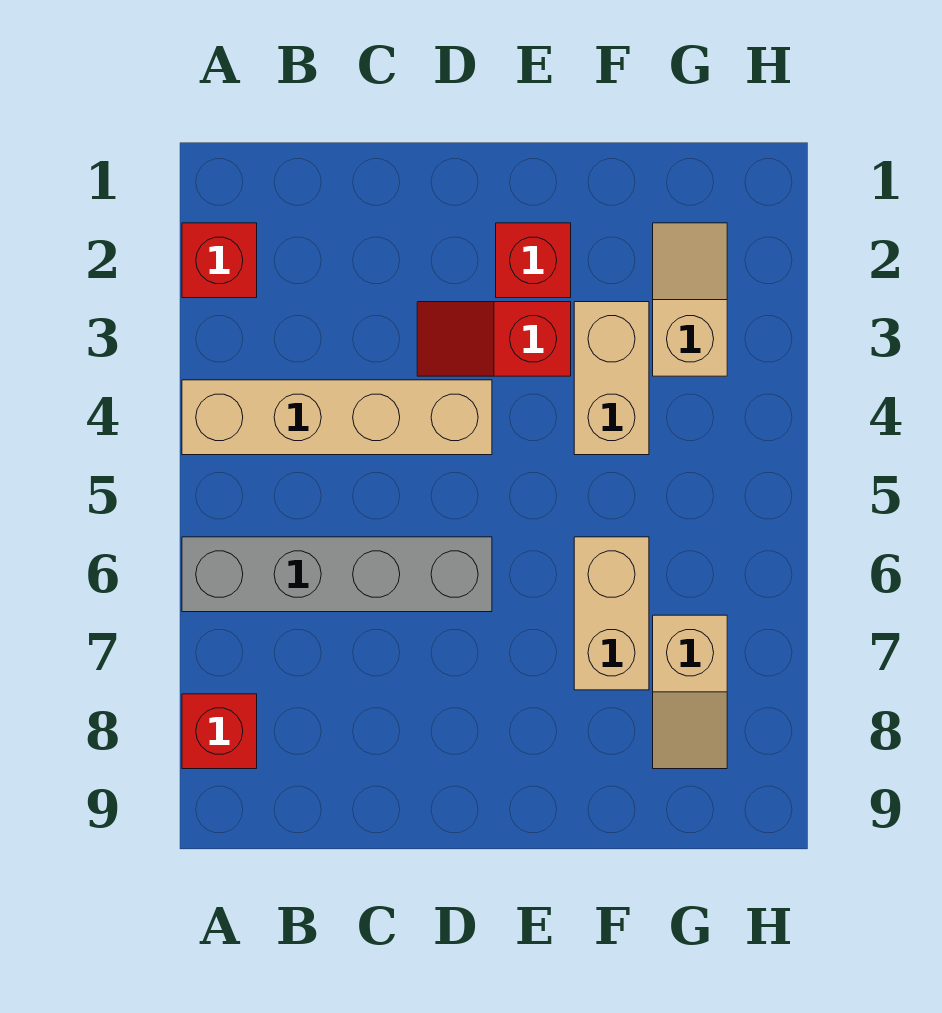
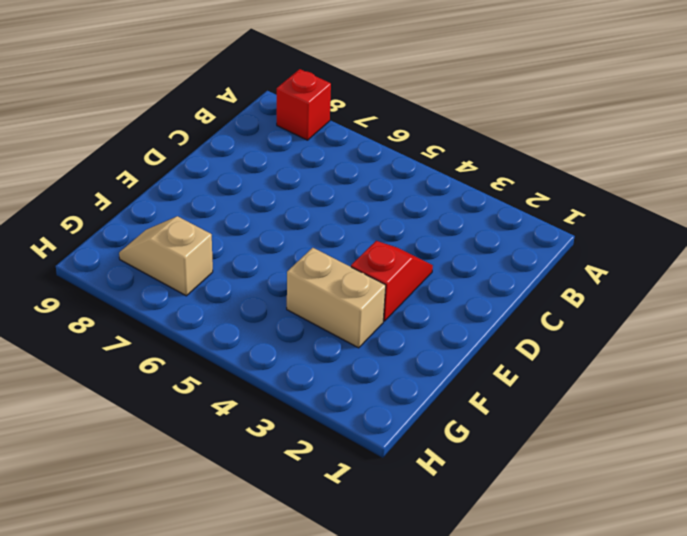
none -> red brick A2 level 1
none -> tan brick A4:D4 level 1

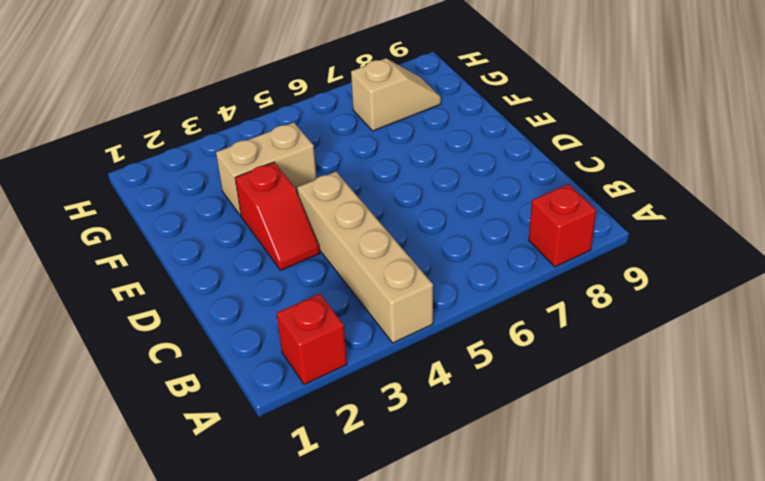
none -> grey brick A6:D6 level 1
none -> red brick E2 level 1

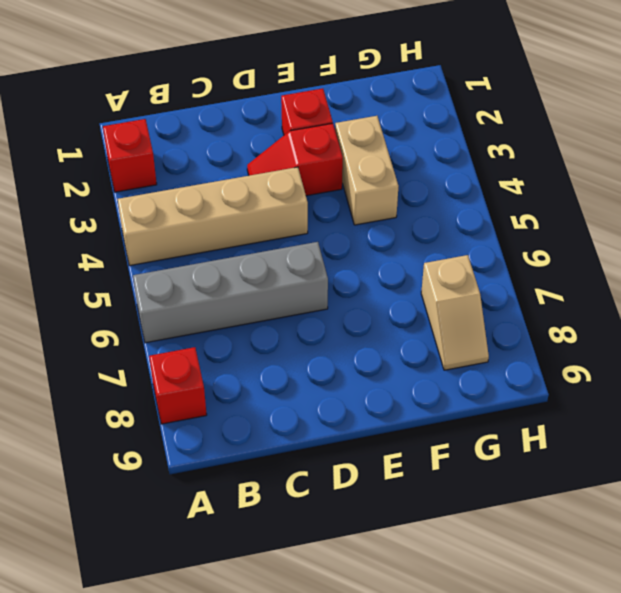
none -> tan brick F6:F7 level 1
none -> tan slope G2:G3 level 1 top 3

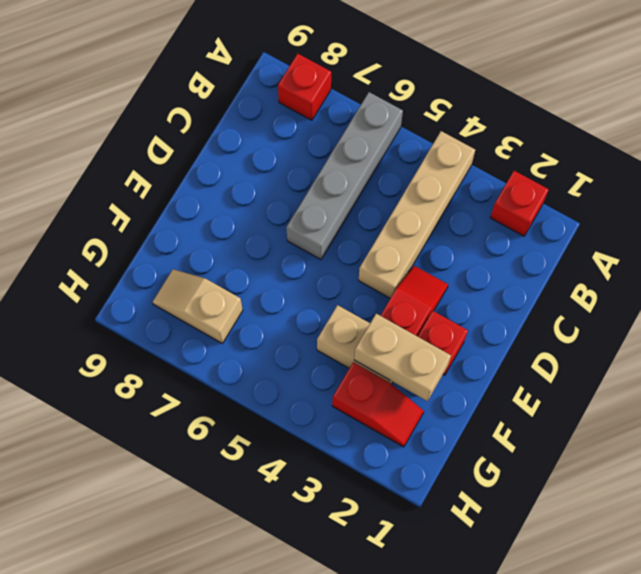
tan brick F2:F3 level 2 -> tan brick F6:F7 level 1
red slope G2:G3 level 1 top 3 -> tan slope G2:G3 level 1 top 3

